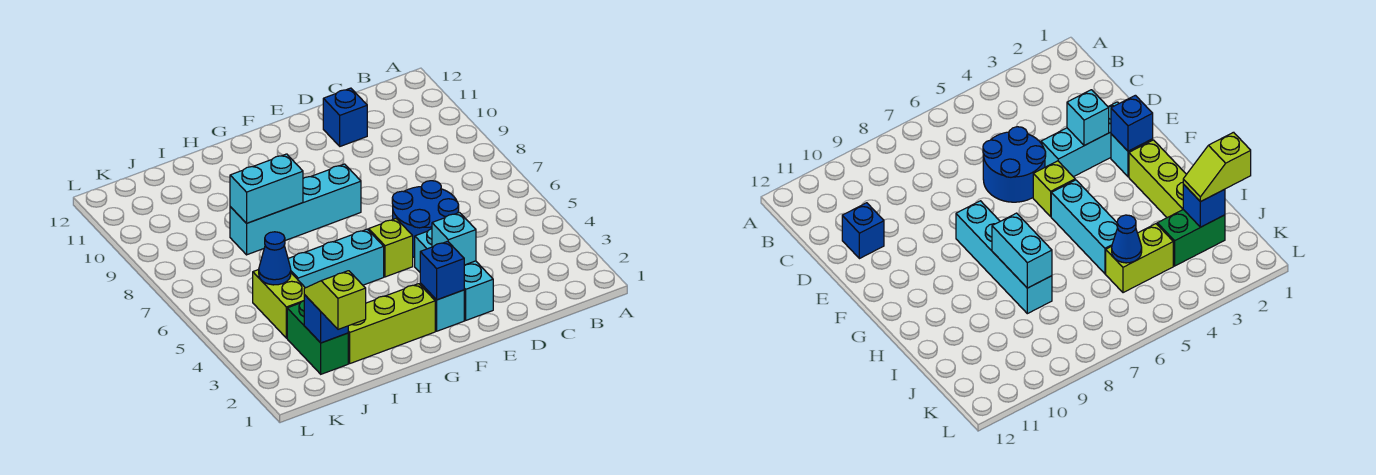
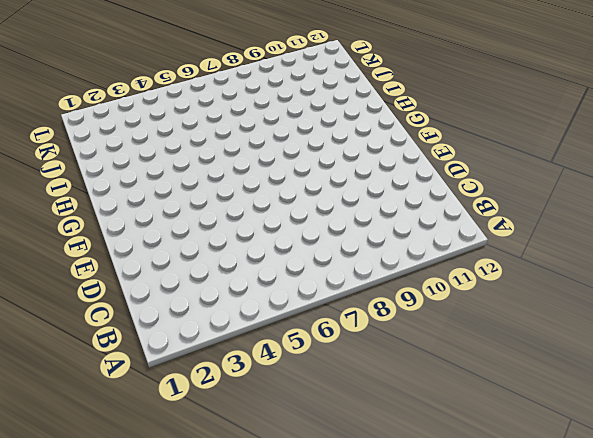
none -> blue round brick D5:E6 level 1
none -> blue brick D11 level 1
none -> cyan brick E2:E4 level 1

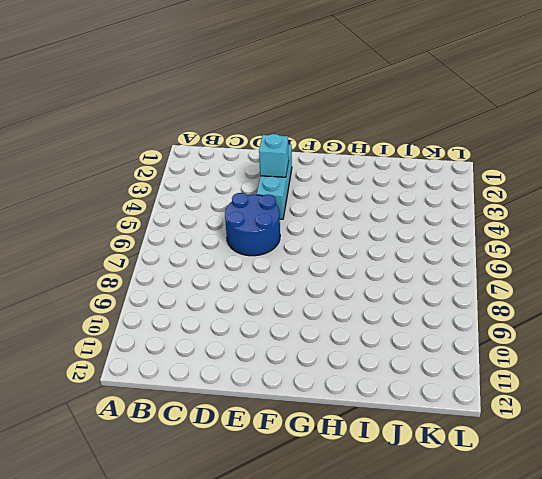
none -> blue brick D11 level 1
none -> cyan brick F2 level 1
none -> lime brick F5 level 1

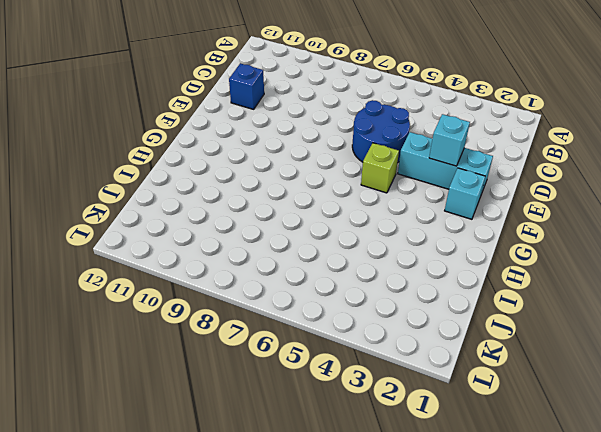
none -> cyan brick F8:I8 level 1
none -> lime brick G2:I2 level 1
none -> cyan brick G5:I5 level 1

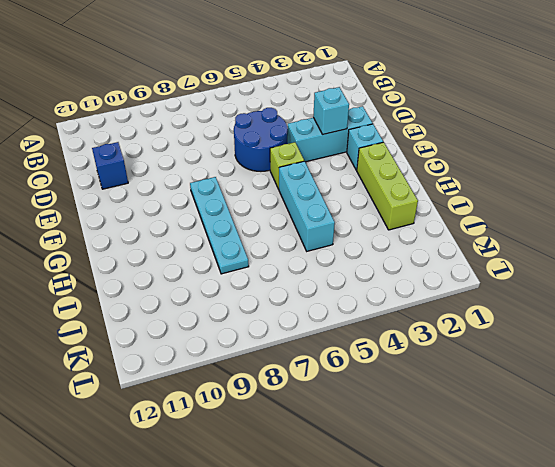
cyan plate F8:I8 level 1 -> cyan brick F8:I8 level 1
none -> green brick J2:J3 level 1
none -> lime brick J4:J5 level 1
none -> blue brick F2 level 2

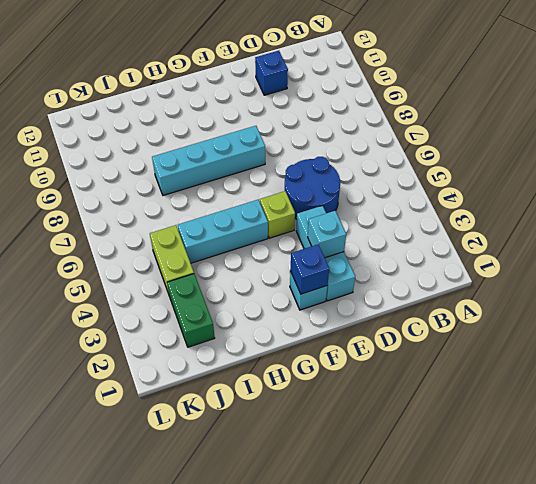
none -> lime brick G2:I2 level 1
none -> cyan brick H8:I8 level 2
none -> blue brick J2 level 2

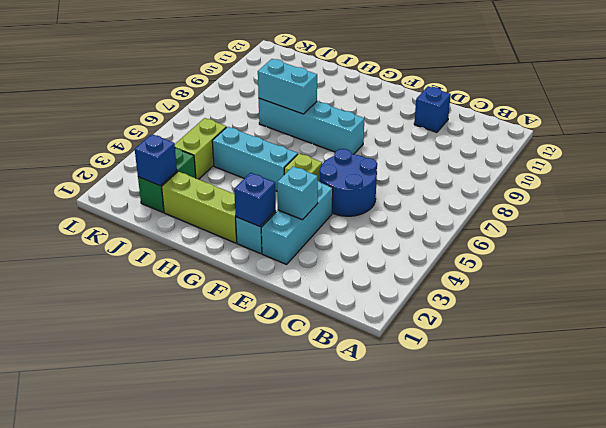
none -> blue cone J5 level 2
none -> lime slope J1:J2 level 3 top 1

